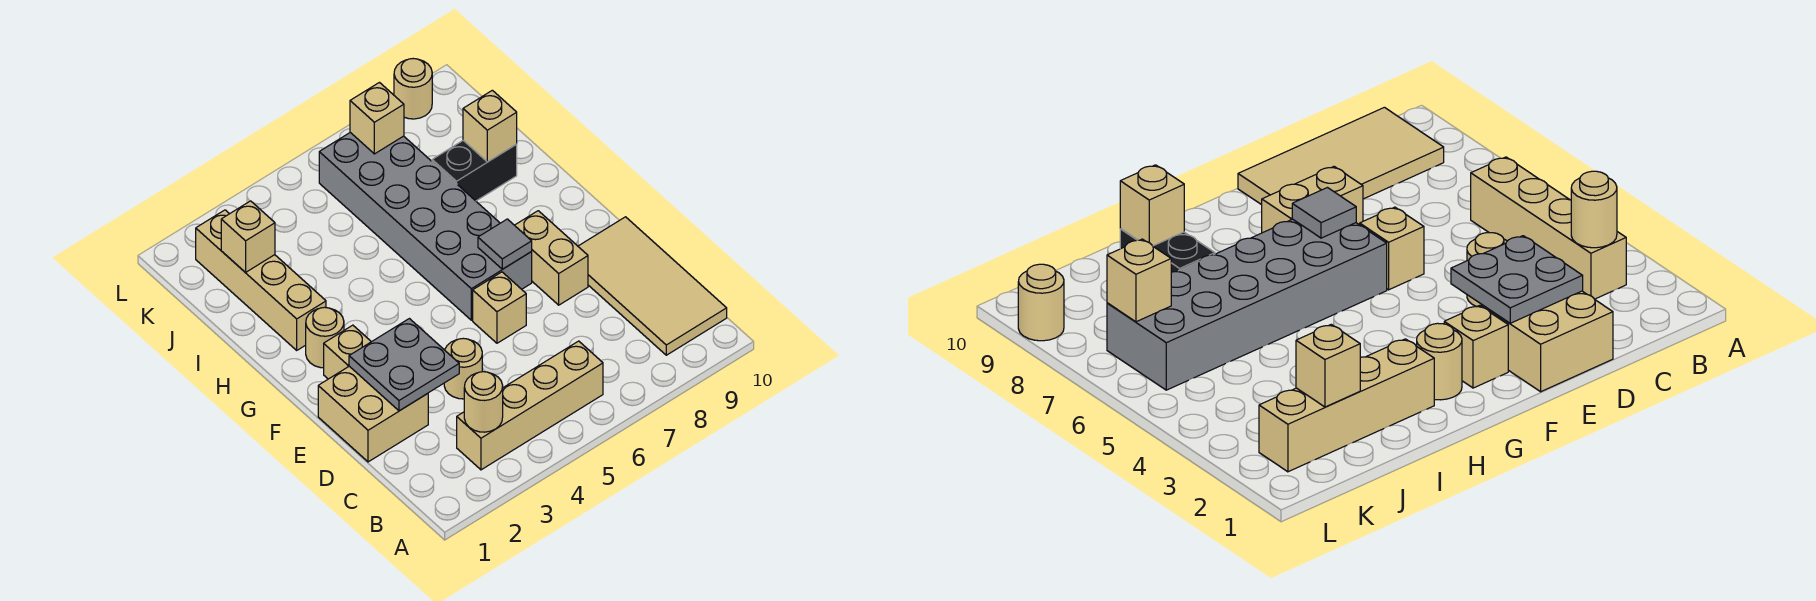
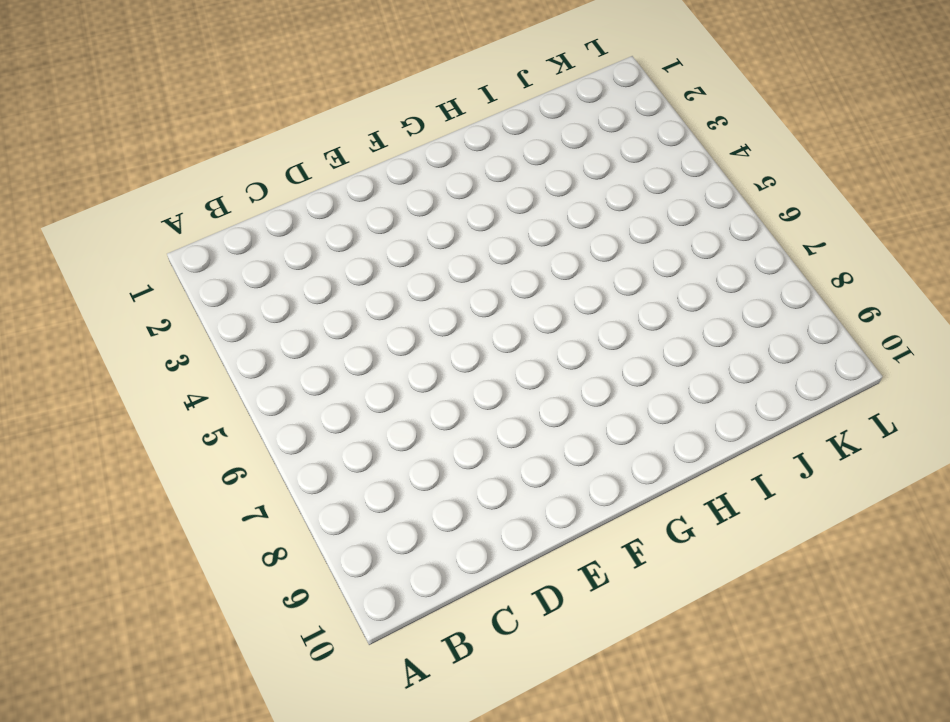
none -> tan brick B3:B6 level 1
none -> tan tile B9:E10 level 1
none -> tan brick D1:E2 level 1

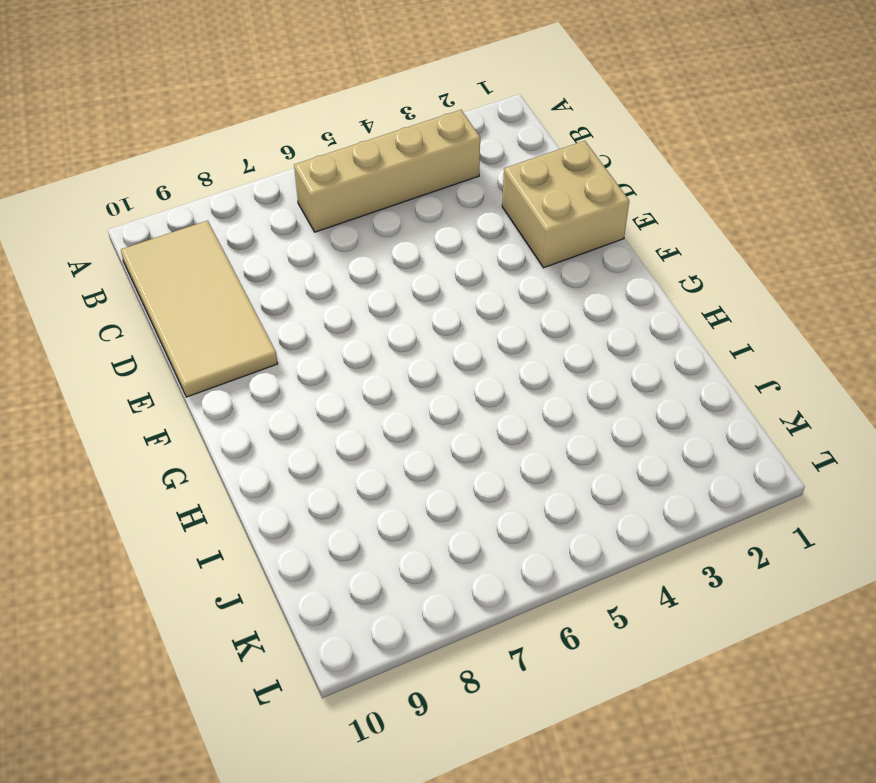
none -> tan round brick D4 level 1
none -> tan brick E6 level 1
none -> tan brick E8:F8 level 1

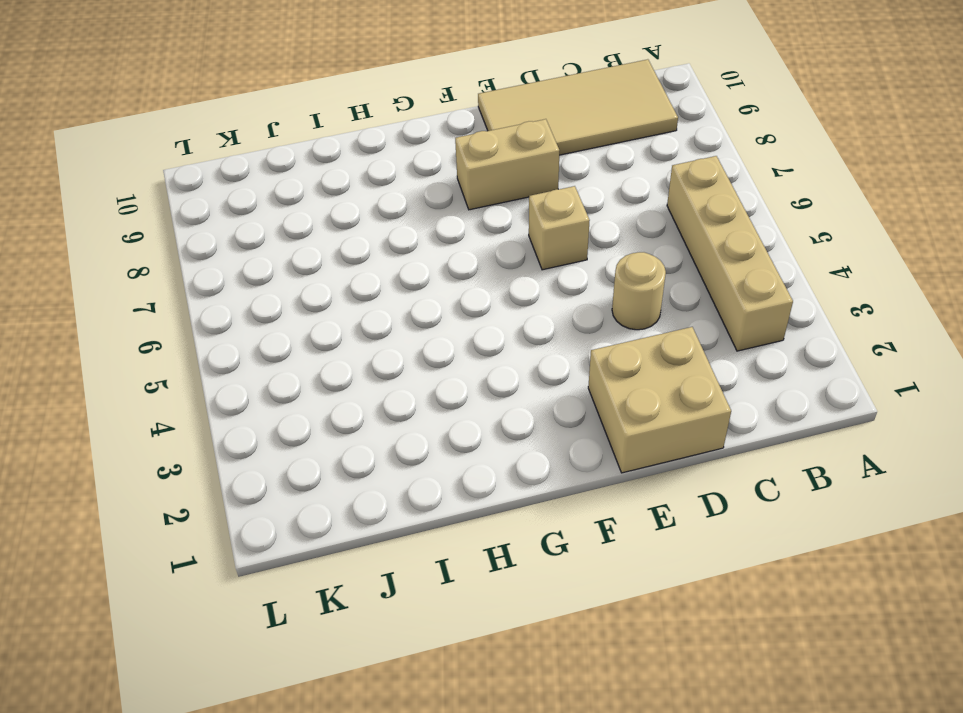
none -> tan brick F2 level 1
none -> grey brick F6:K7 level 1
none -> tan round brick G2 level 1

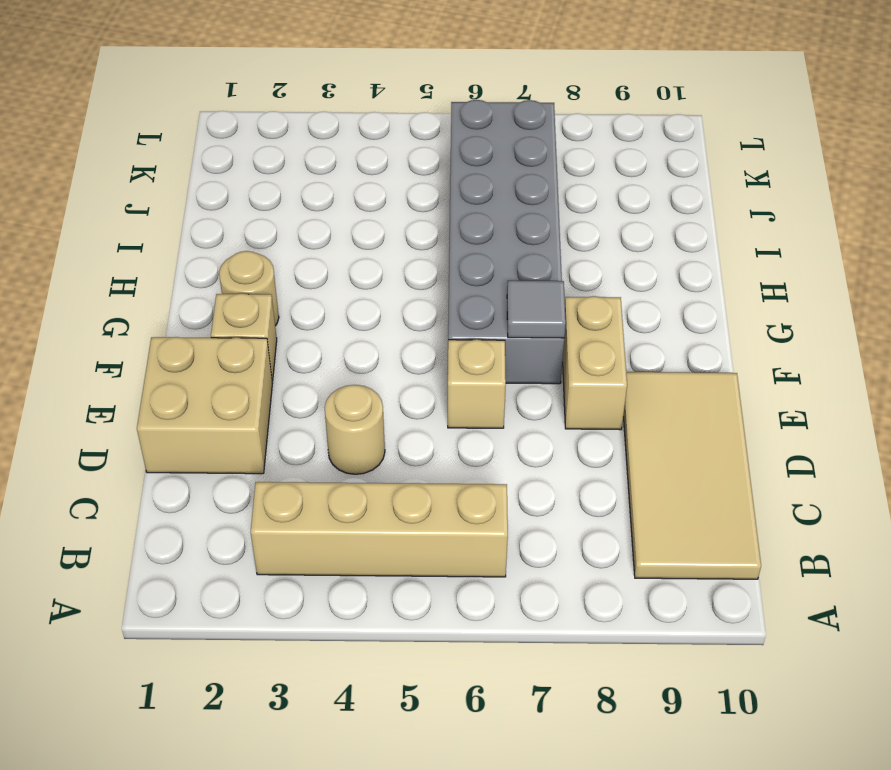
none -> tan brick H2:K2 level 1
none -> black brick I8:I9 level 1
none -> tan round brick L9 level 1

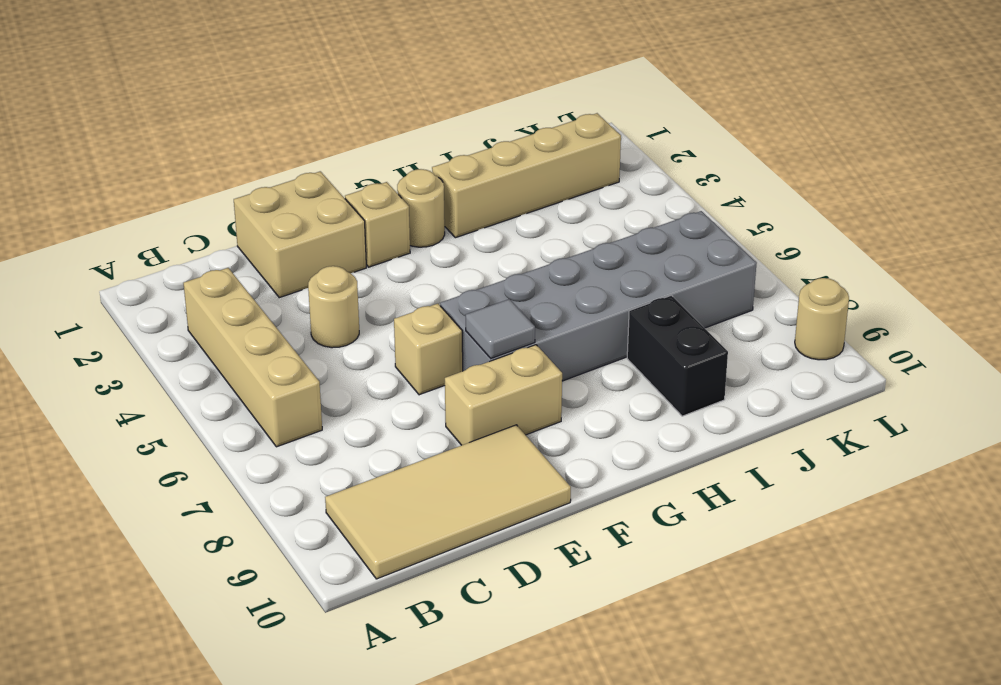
none -> tan round brick B3 level 2
none -> grey plate D2:E3 level 2
none -> tan brick I9 level 2

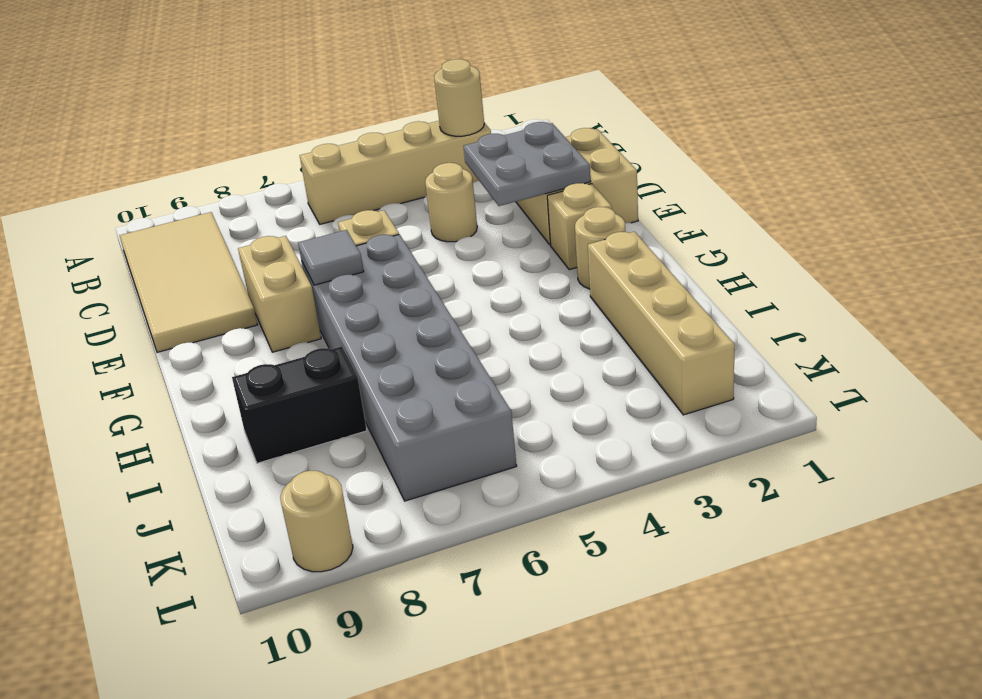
none -> tan brick I9 level 2
none -> tan brick J2 level 2
none -> tan brick K7 level 2

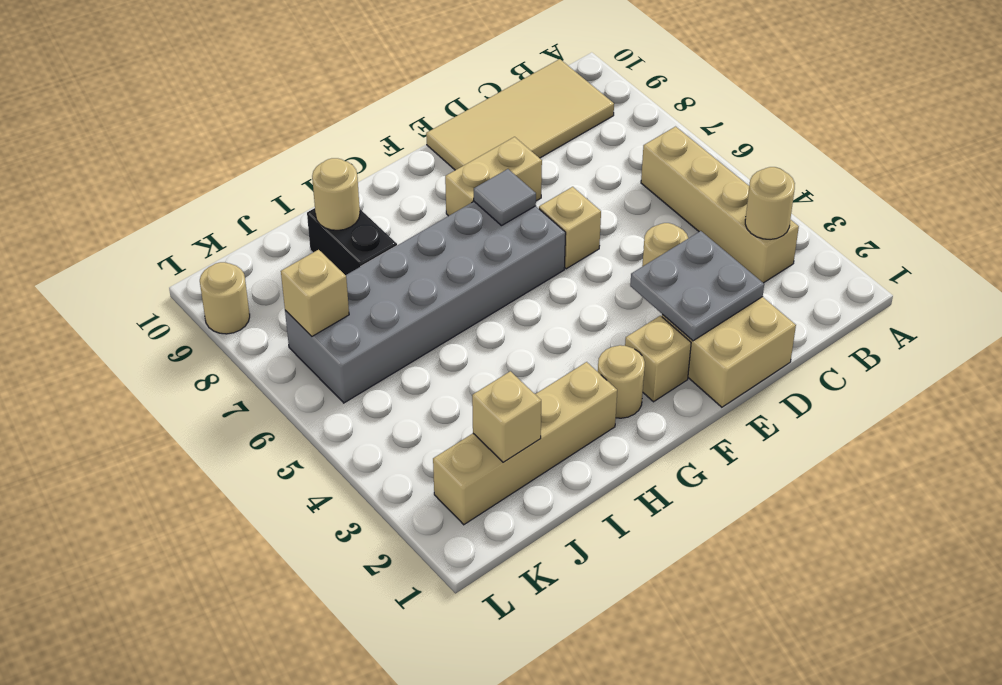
tan round brick I9 level 2 -> tan brick I9 level 2

